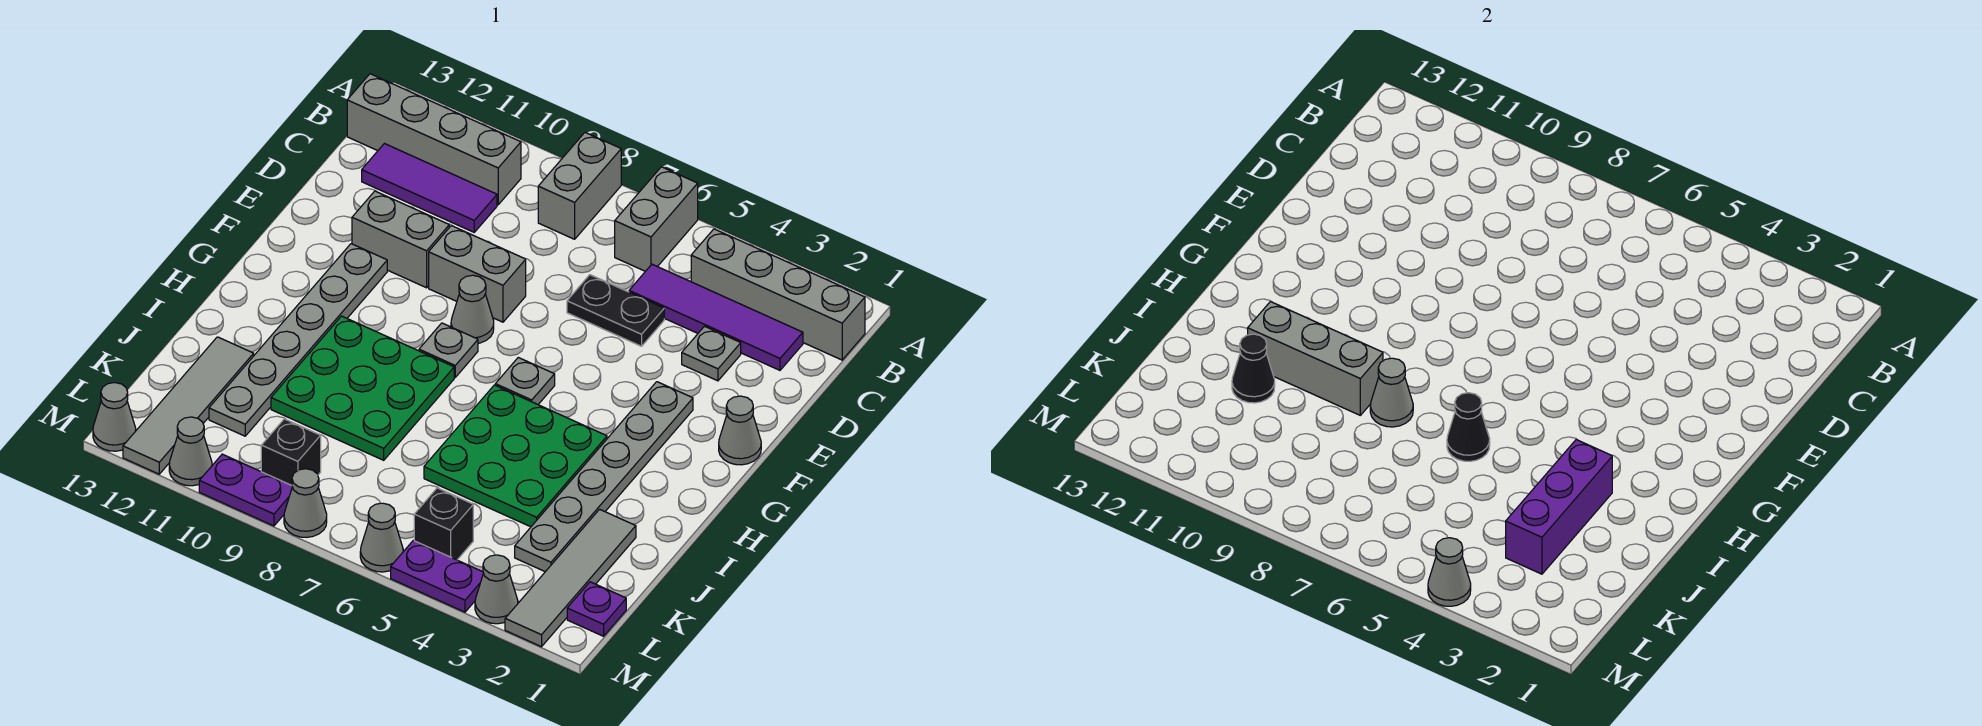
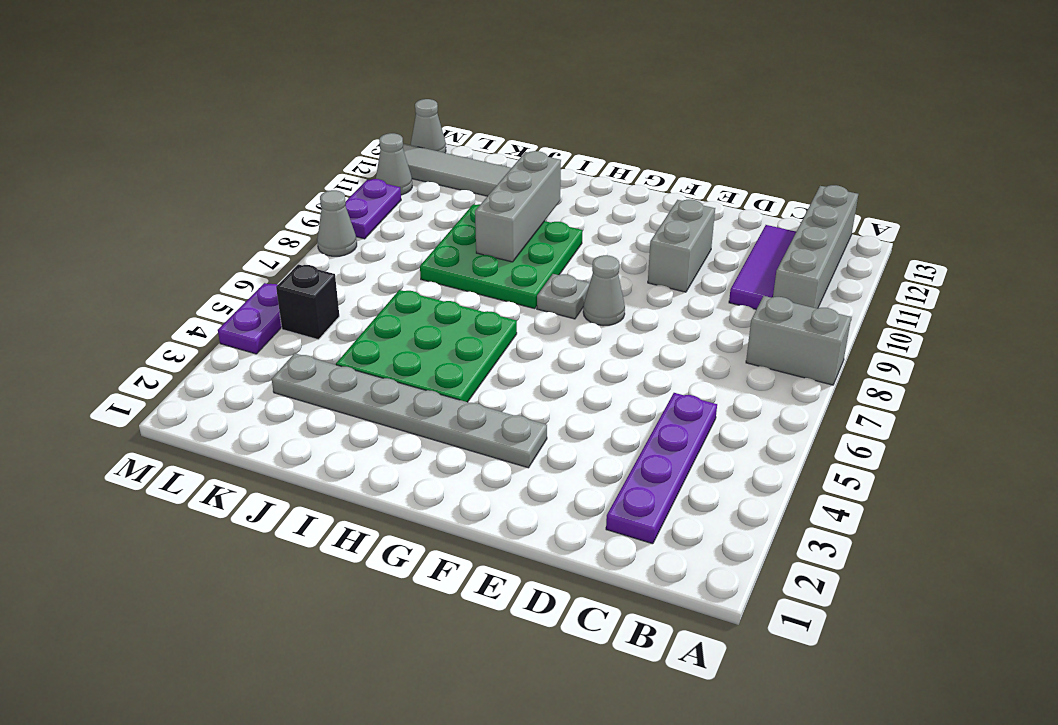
purple plate C2:C5 level 1 -> purple tile C2:C5 level 1
none -> grey brick A6:B6 level 1
none -> grey brick B1:B4 level 1
none -> grey plate D3 level 1
none -> black plate D5:D6 level 1

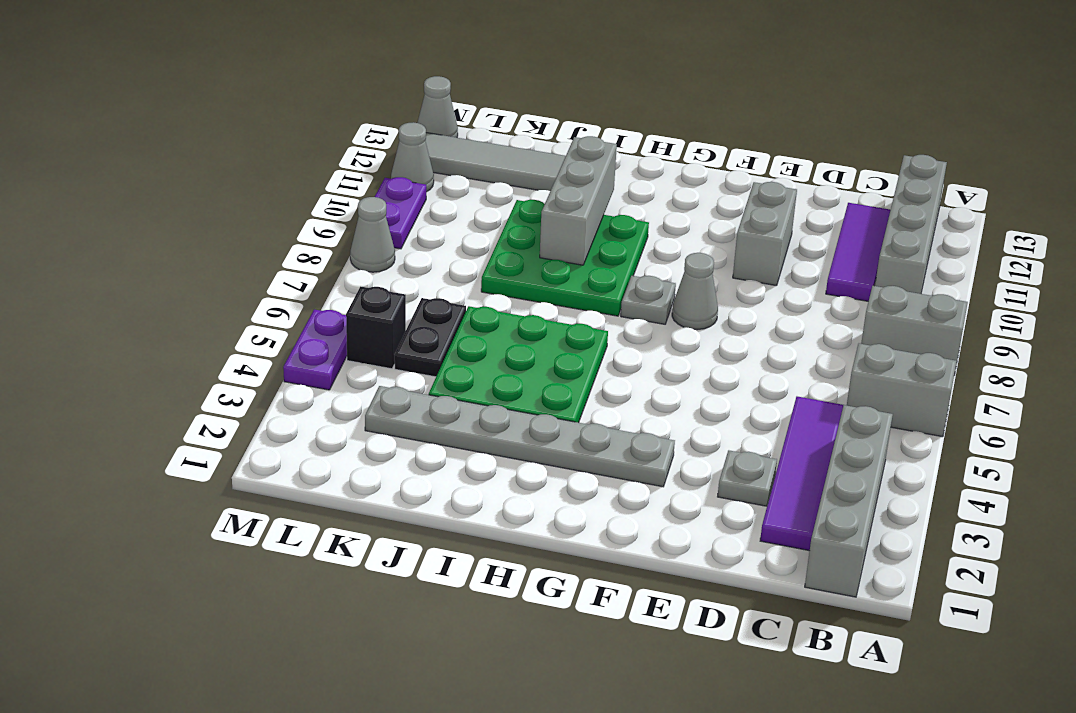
black plate K5:K6 level 1 -> black plate D5:D6 level 1
none -> grey brick E8:E9 level 1
none -> grey cone F1 level 1
none -> grey plate F11:K11 level 1
none -> grey plate G6 level 1

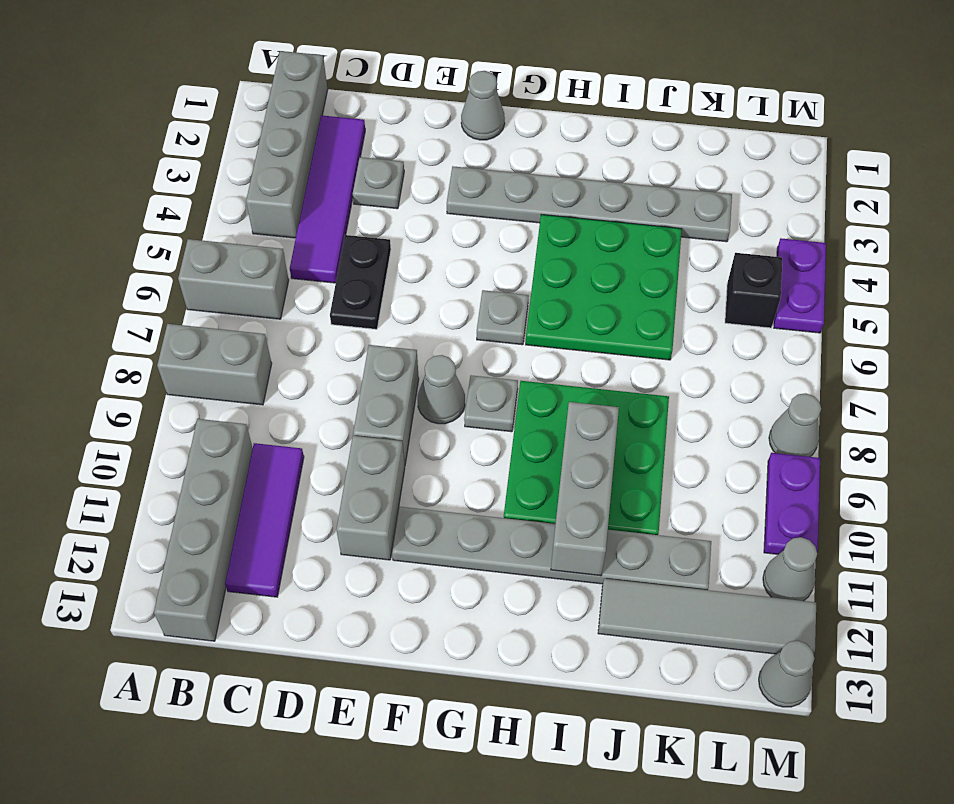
none -> grey tile J2:M2 level 1
none -> purple plate L1 level 1
none -> black brick L9 level 1
none -> grey cone M3 level 1

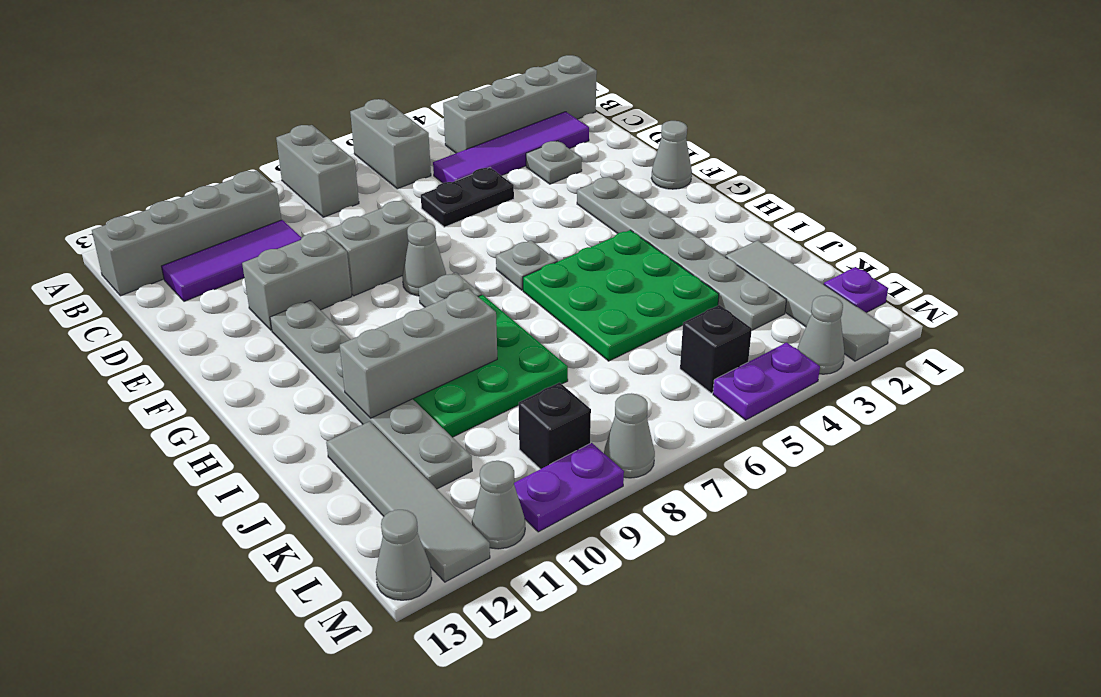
none -> grey cone M6 level 1
none -> purple brick I3:K3 level 2
none -> black cone I6 level 2
none -> grey cone I8 level 2

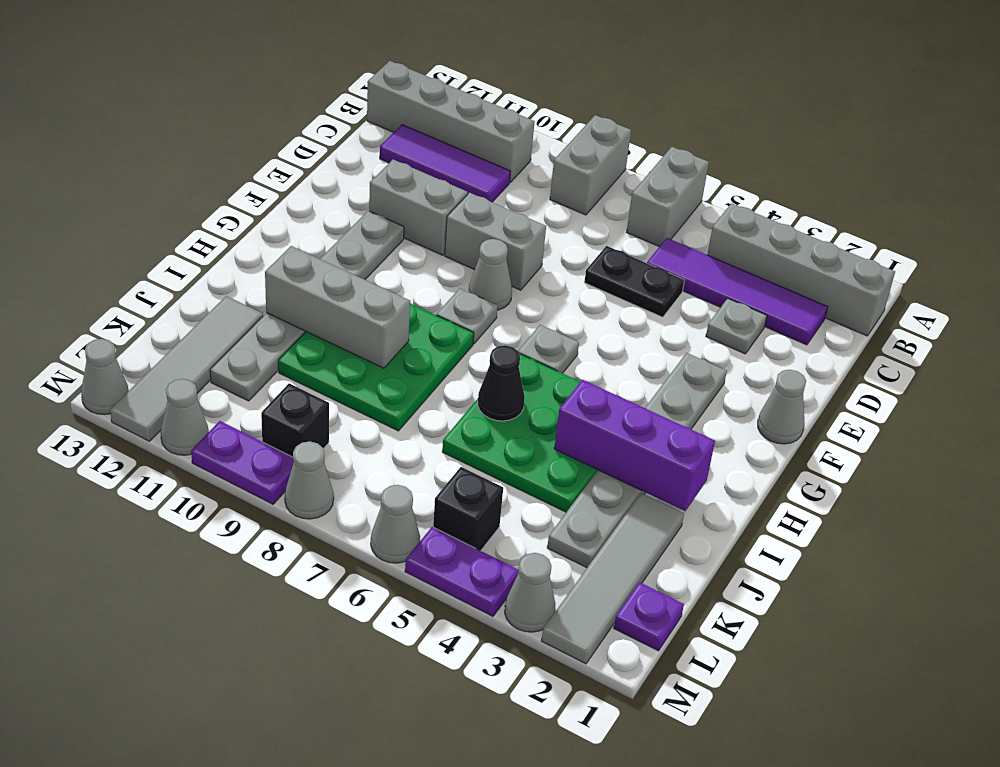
purple brick I2:I4 level 2 -> purple brick I3:K3 level 2
none -> grey cone I8 level 2
none -> black cone J11 level 2
none -> grey cone M4 level 2

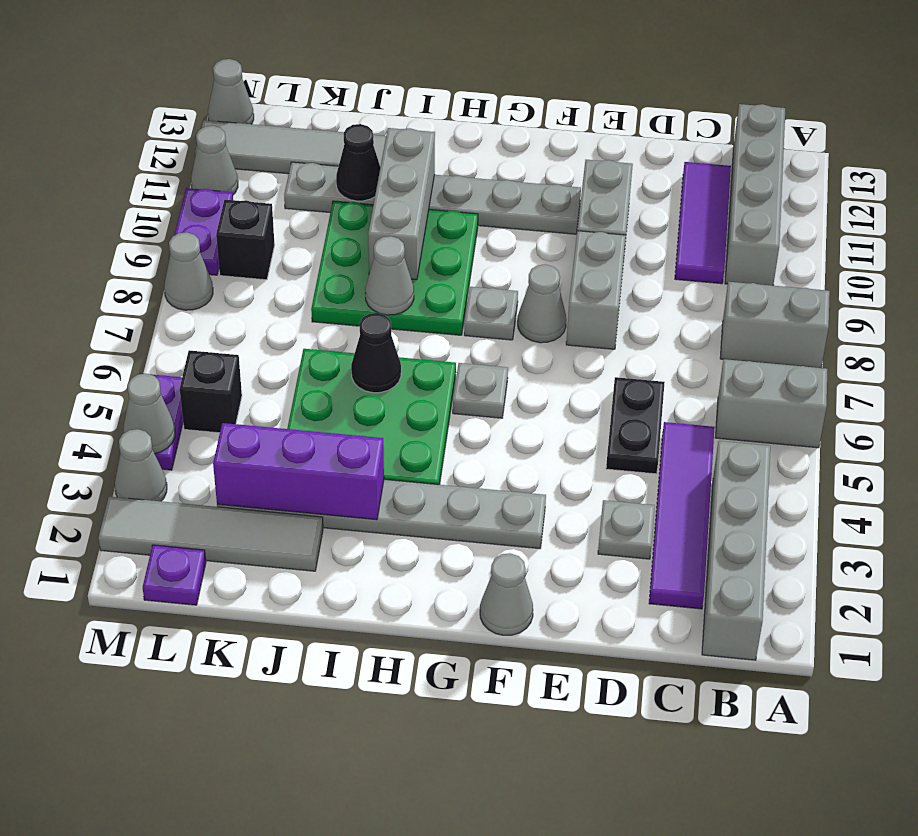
none -> grey cone M6 level 1

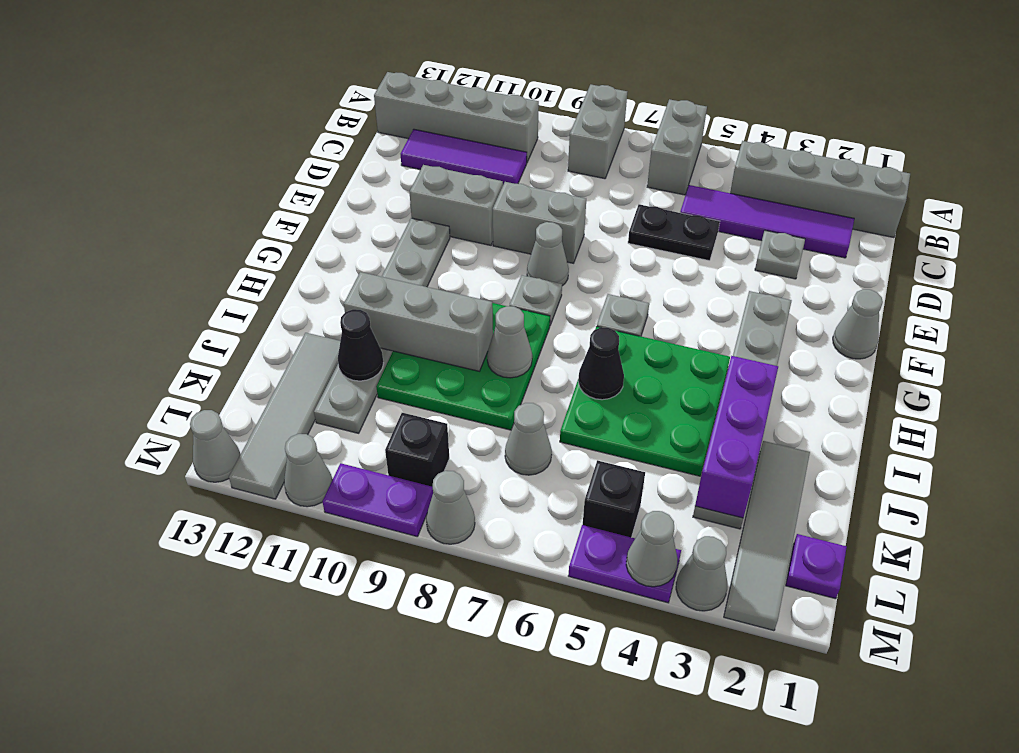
grey cone K7 level 1 -> grey cone M6 level 1

